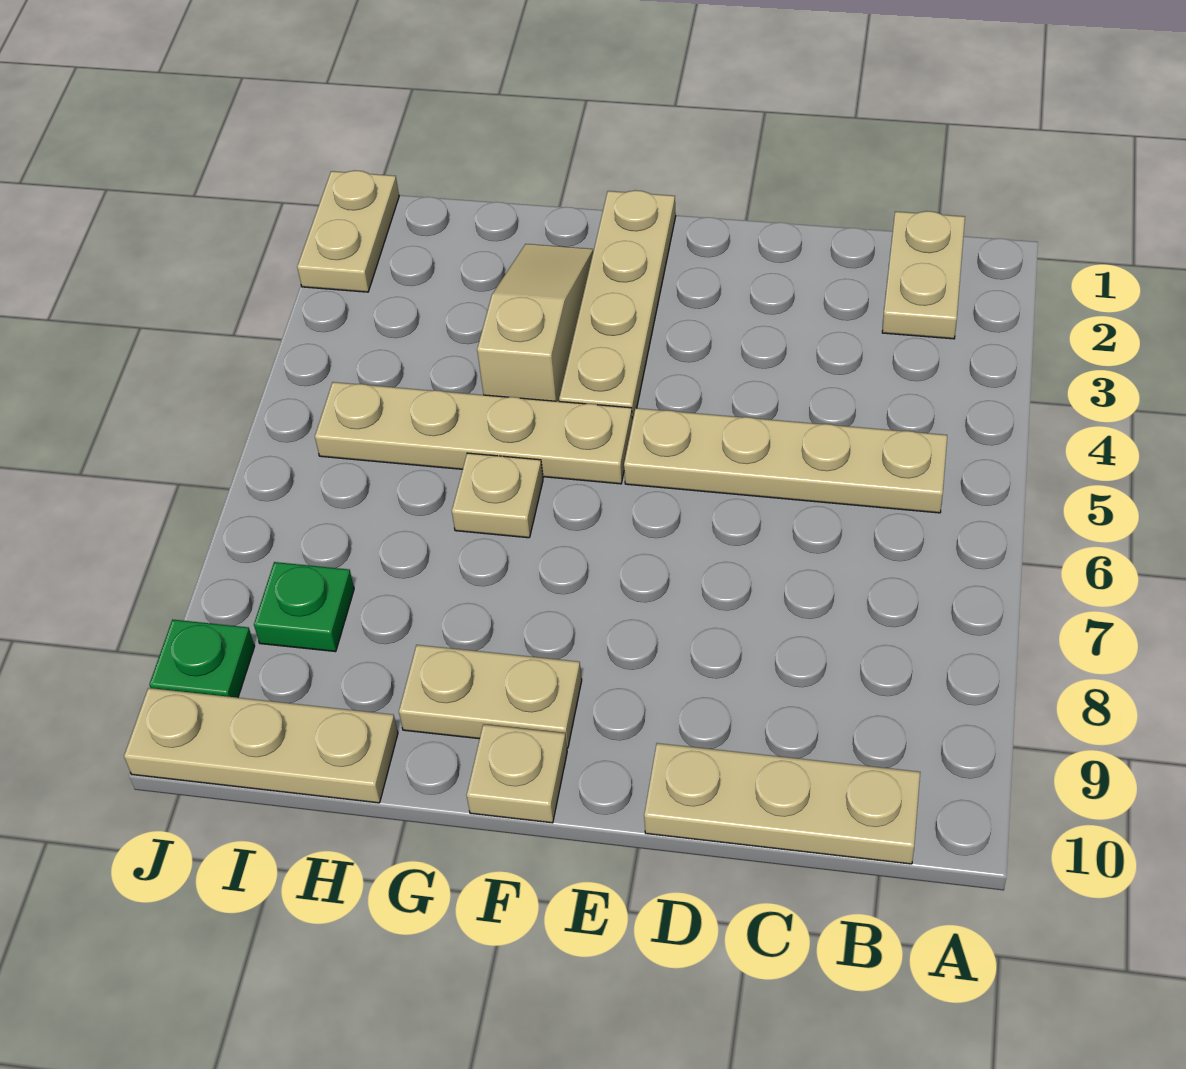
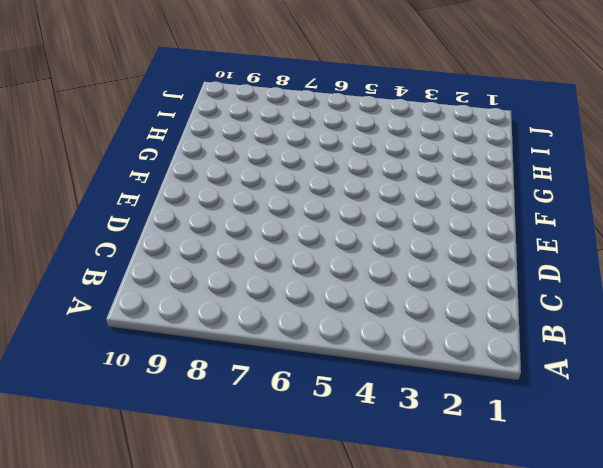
none -> tan plate B1:B2 level 1
none -> tan plate B5:E5 level 1
none -> tan plate B10:D10 level 1

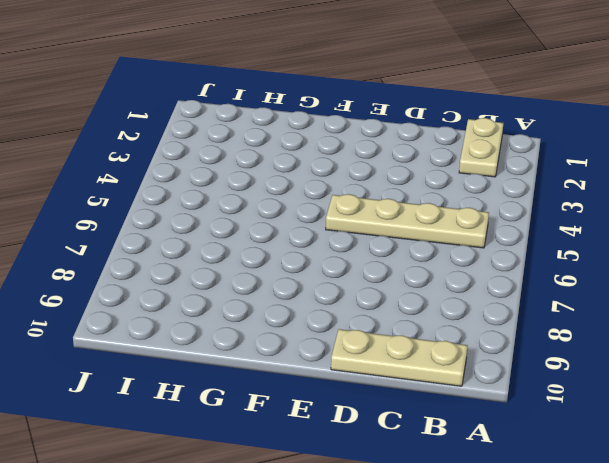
none -> tan plate F1:F4 level 1
none -> tan plate F5:I5 level 1
none -> tan plate F9:G9 level 1

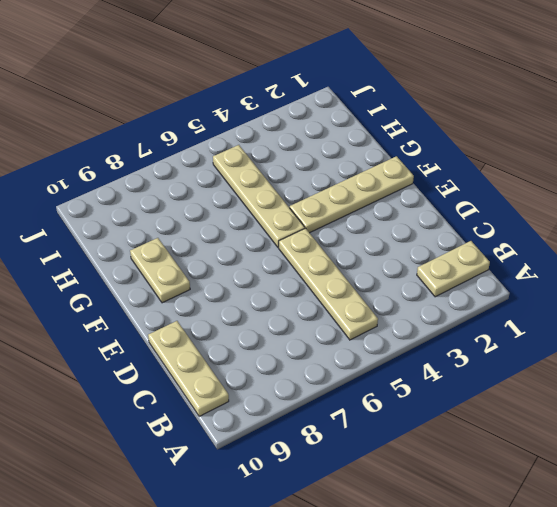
none -> tan plate F10 level 1
none -> tan slope G2:G4 level 1 top 4
none -> tan plate G6 level 1

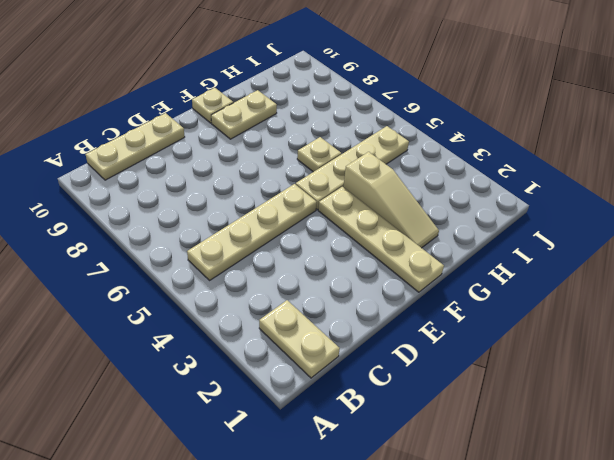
none -> tan plate H10:J10 level 1
none -> green plate I8 level 1
none -> tan plate J1:J2 level 1

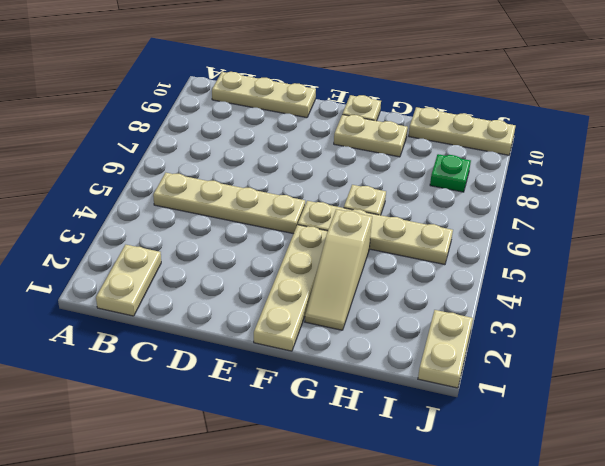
none -> green plate J9 level 1

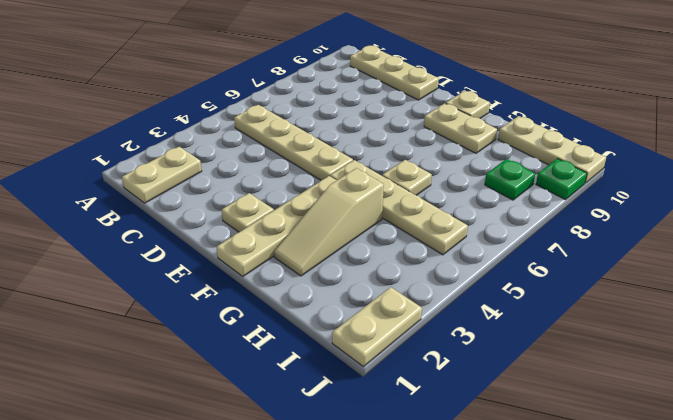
tan plate E2 level 1 -> none

